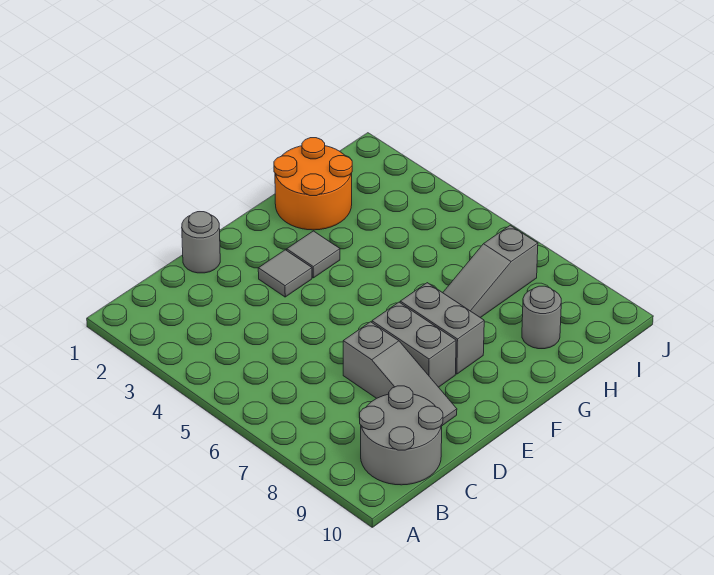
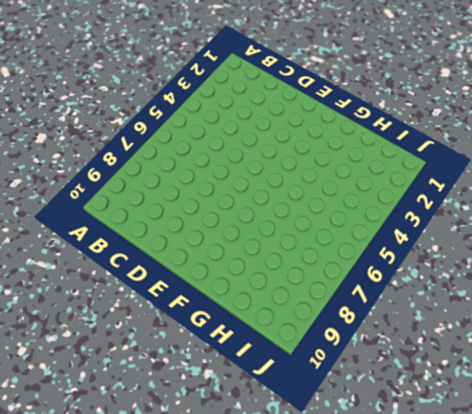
none -> grey round brick B9:C10 level 1
none -> grey round brick D1 level 1

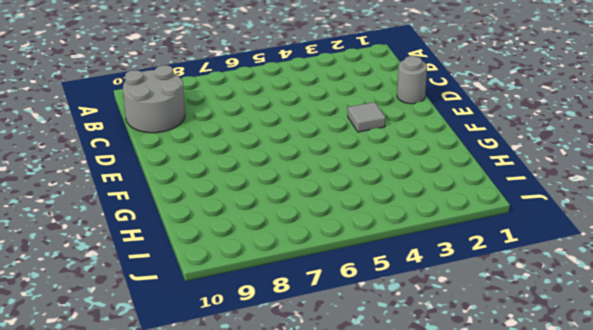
none -> grey slope D7:D9 level 1 top 7
none -> grey brick E7:E8 level 1

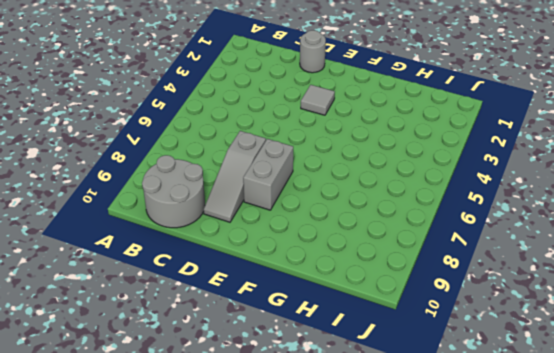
none -> grey tile F3 level 1
none -> grey brick F7:F8 level 1

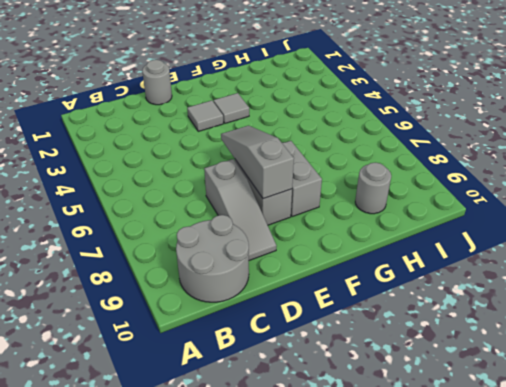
grey slope E6:E8 level 2 top 8 -> grey slope G7:I7 level 1 top I
none -> orange round brick G1:H2 level 1

